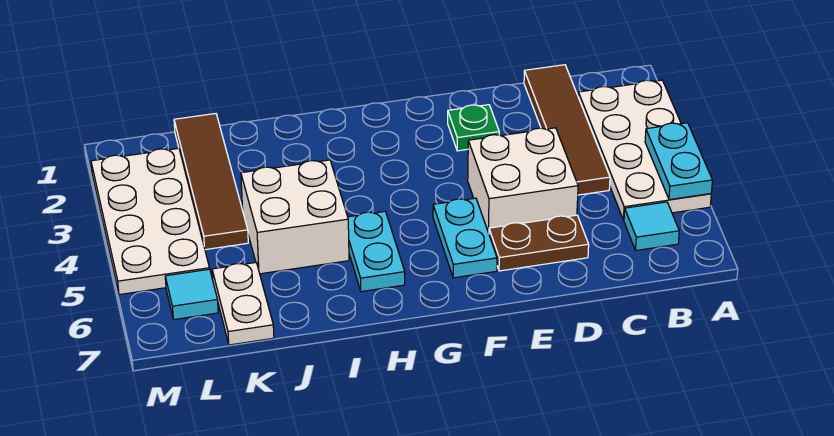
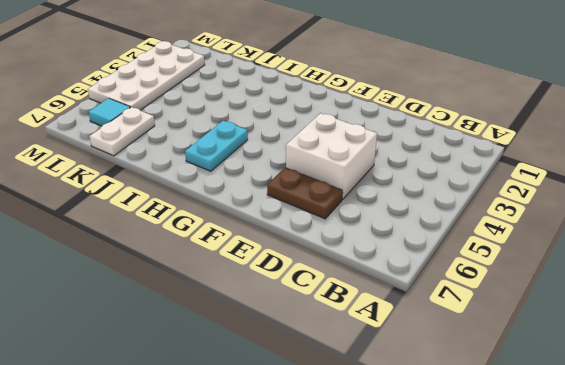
none -> white plate A2:B5 level 1
none -> cyan tile B6 level 1
none -> brown tile C1:C4 level 1

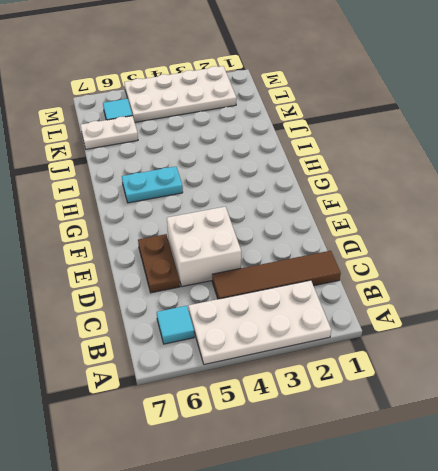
none -> green plate E2 level 1
none -> cyan plate F5:F6 level 1
none -> white brick I4:J5 level 1

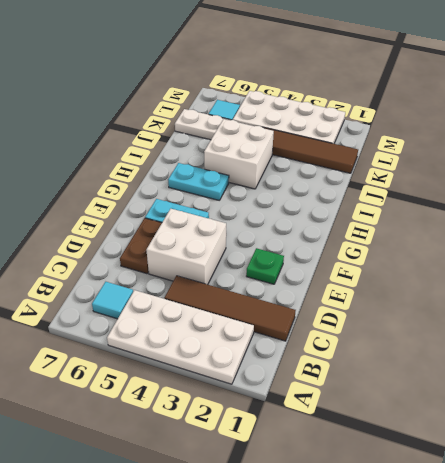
none -> cyan plate A4:A5 level 2

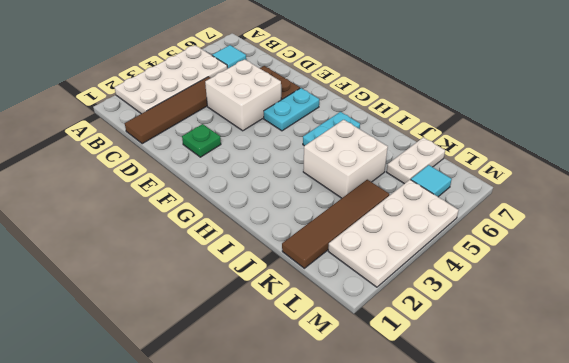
none -> cyan plate A4:A5 level 2

